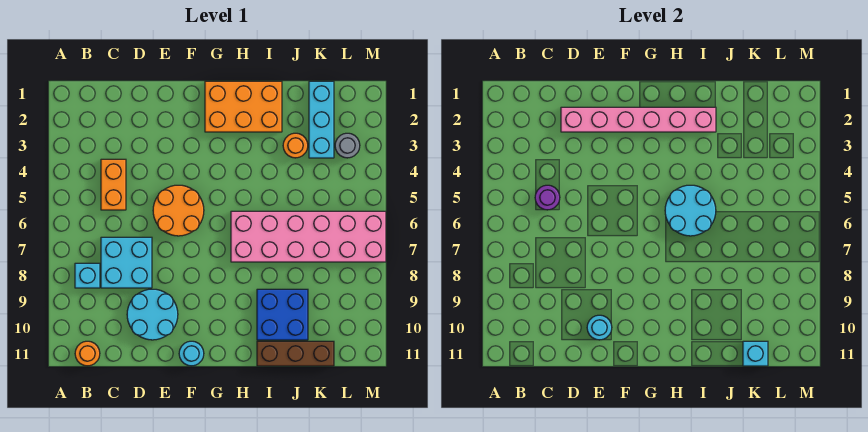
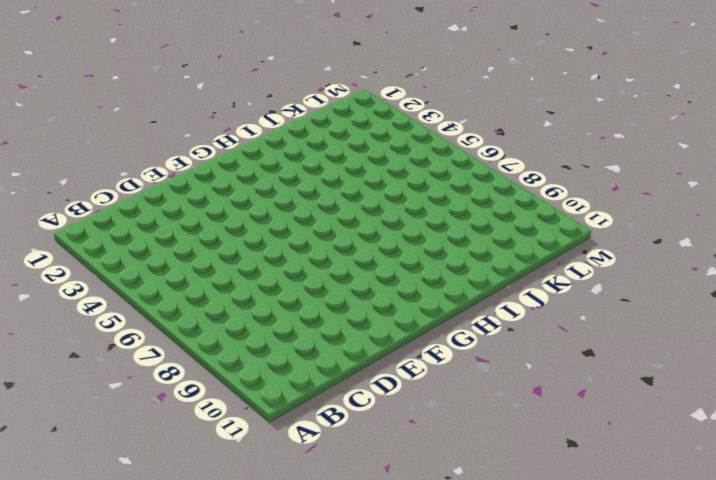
none -> cyan brick B8 level 1
none -> orange round brick B11 level 1
none -> orange brick C4:C5 level 1

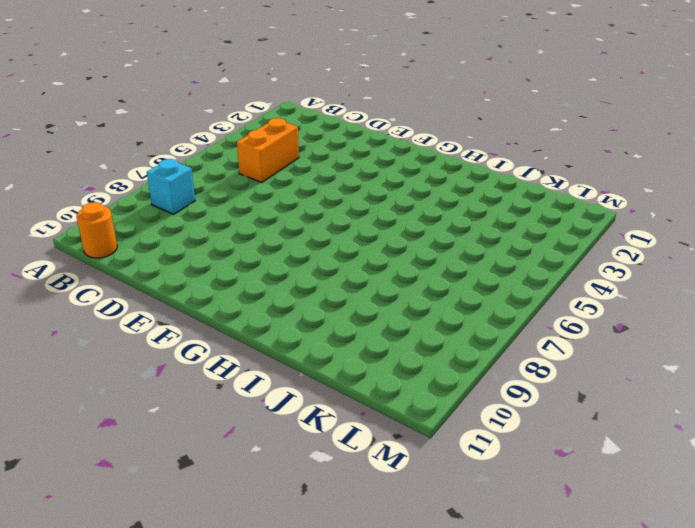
none -> cyan brick C7:D8 level 1
none -> cyan round brick D9:E10 level 1
none -> orange round brick E5:F6 level 1

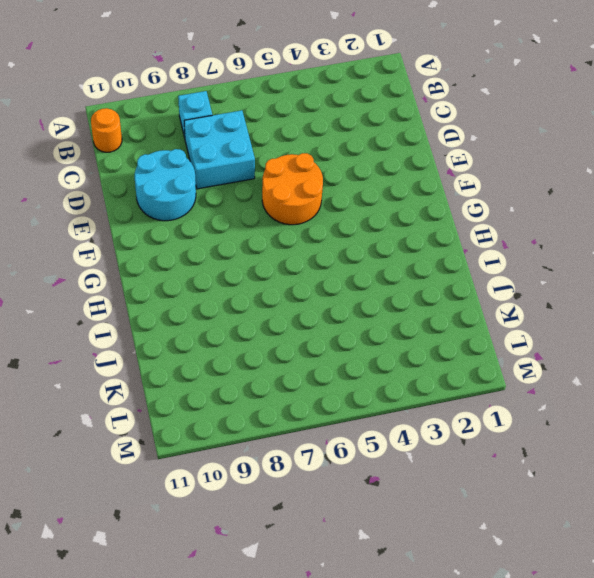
none -> orange brick C4:C5 level 1
none -> cyan round brick F11 level 1
none -> orange brick G1:I2 level 1

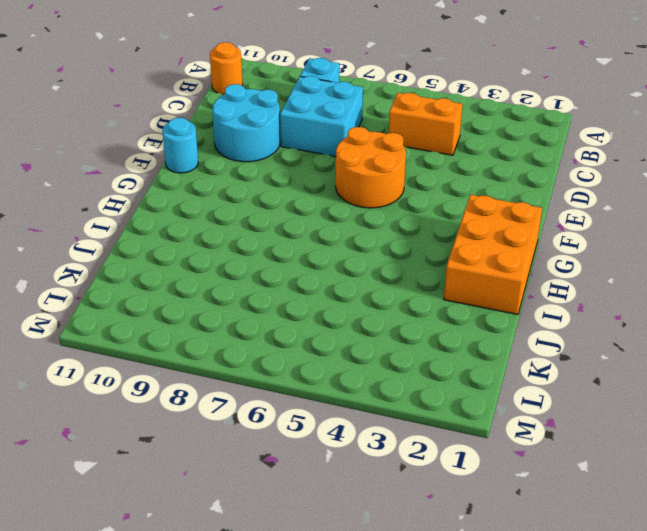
none -> pink brick H6:M7 level 1
none -> blue brick I9:J10 level 1
none -> brown brick I11:K11 level 1

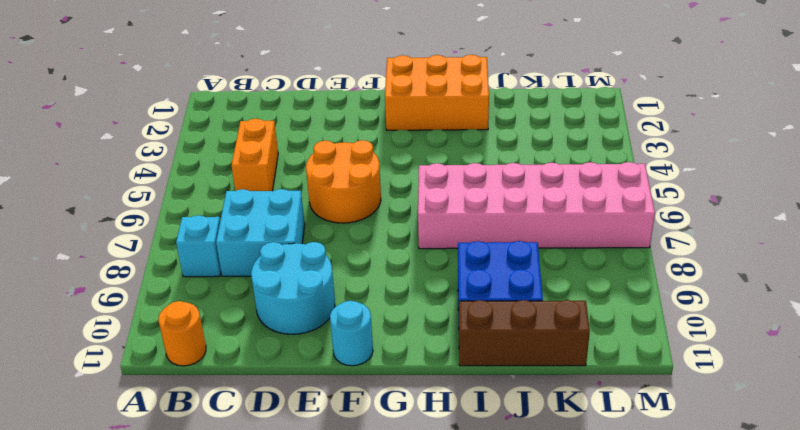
none -> orange round brick J3 level 1
none -> cyan brick K1:K3 level 1
none -> grey round brick L3 level 1

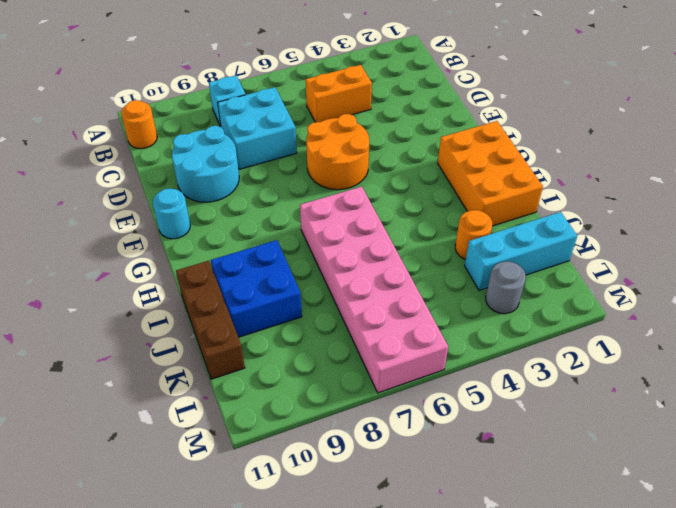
none -> purple round brick C5 level 2
none -> pink brick D2:I2 level 2
none -> cyan round brick E10 level 2

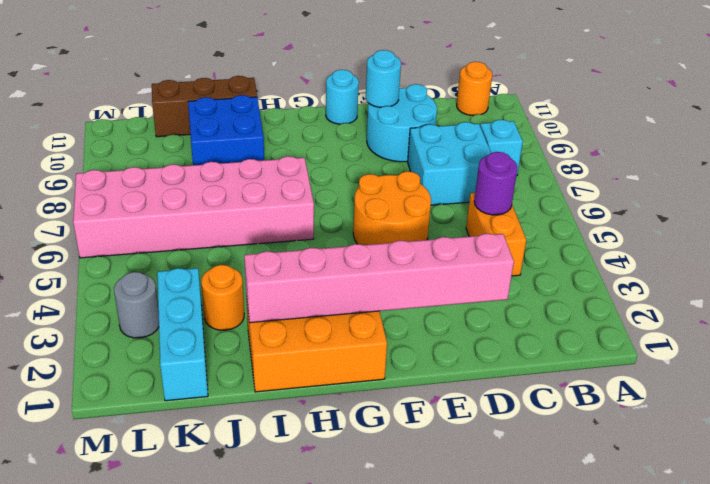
none -> cyan round brick H5:I6 level 2
none -> cyan brick K11 level 2

